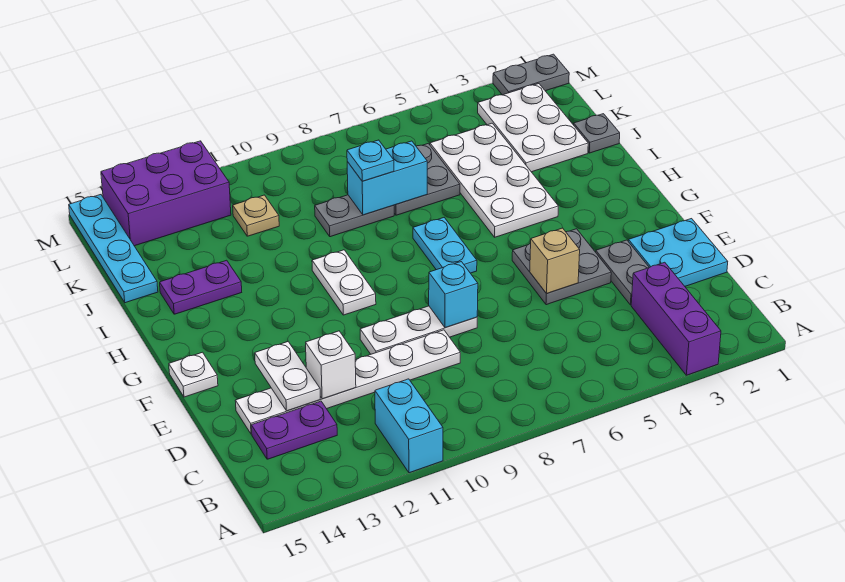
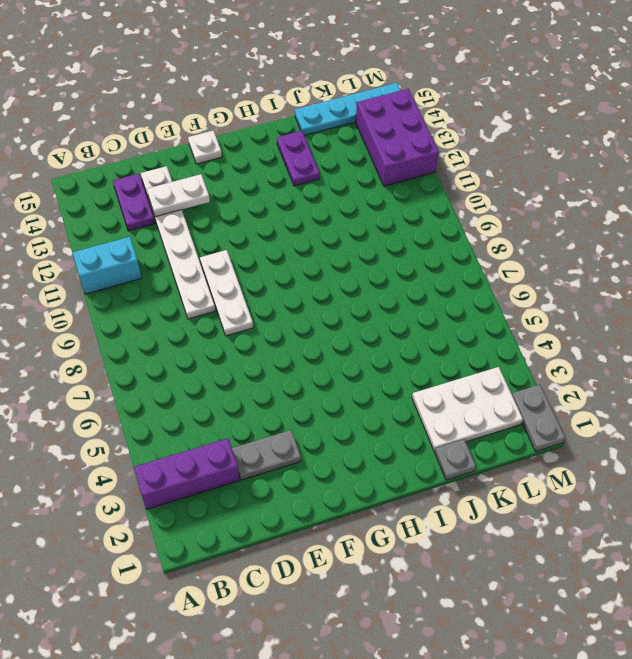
none -> cyan plate D1:E2 level 1
none -> grey plate E4:F5 level 1
none -> cyan plate G7:H7 level 1

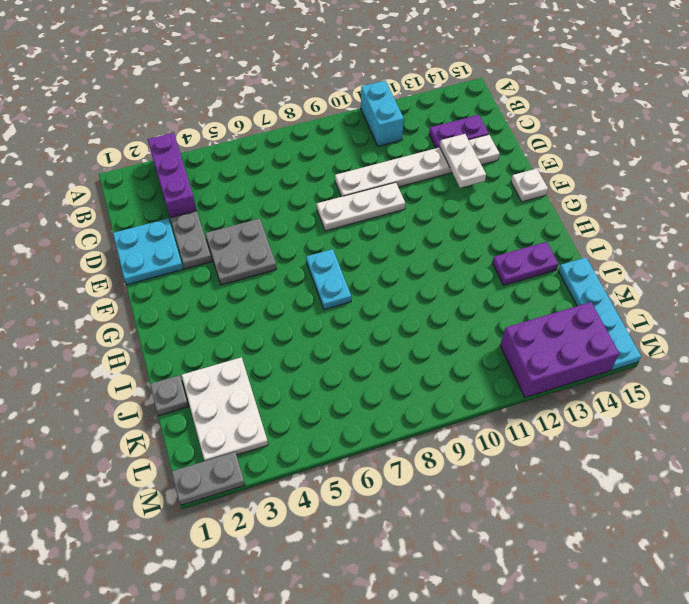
none -> white plate G10:H10 level 1
none -> white plate H4:K5 level 1
none -> grey plate J6:K7 level 1

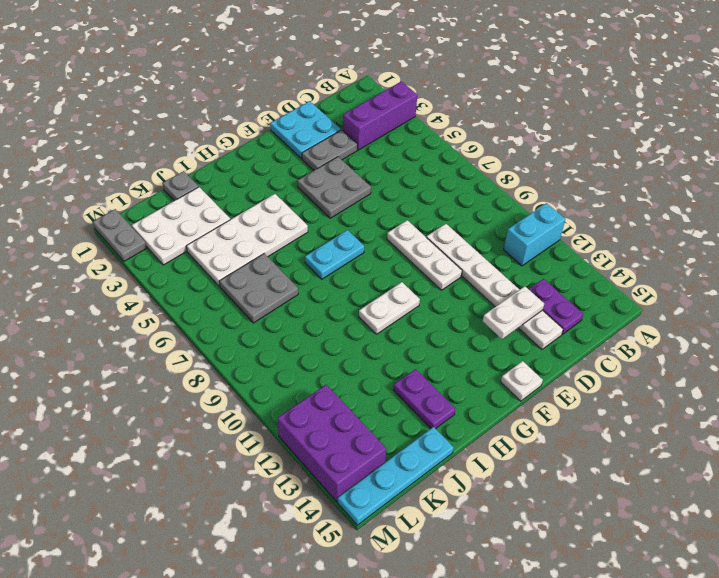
none -> grey plate J8:J9 level 1
none -> tan plate K11 level 1
none -> white brick D12 level 2

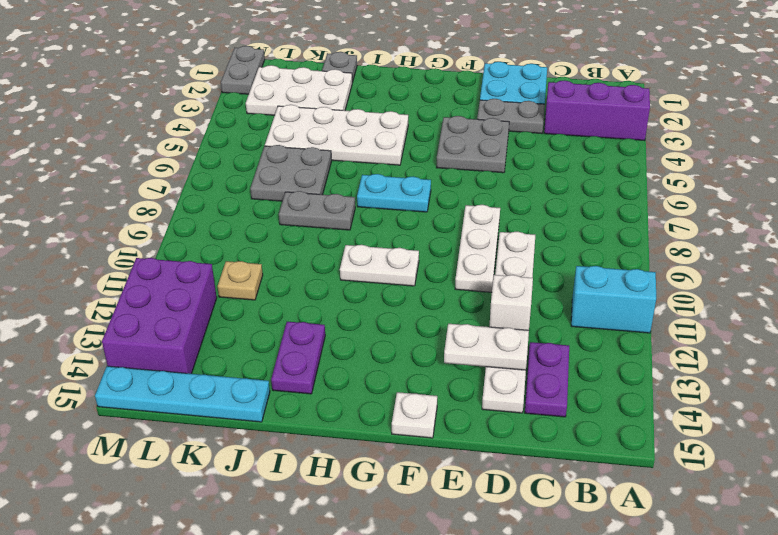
grey plate I8:J8 level 1 -> grey plate J8:J9 level 1
none -> tan brick E5 level 2
none -> cyan brick E8 level 2
none -> cyan brick J7:J8 level 2

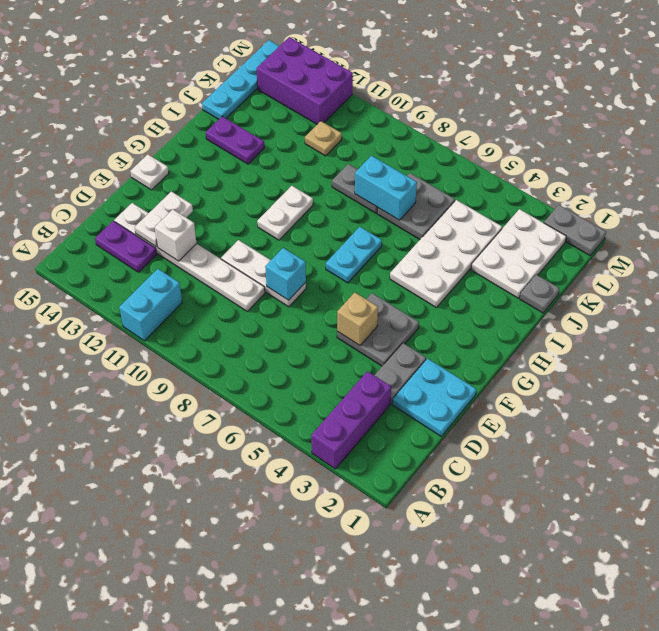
none -> cyan plate J8 level 3

